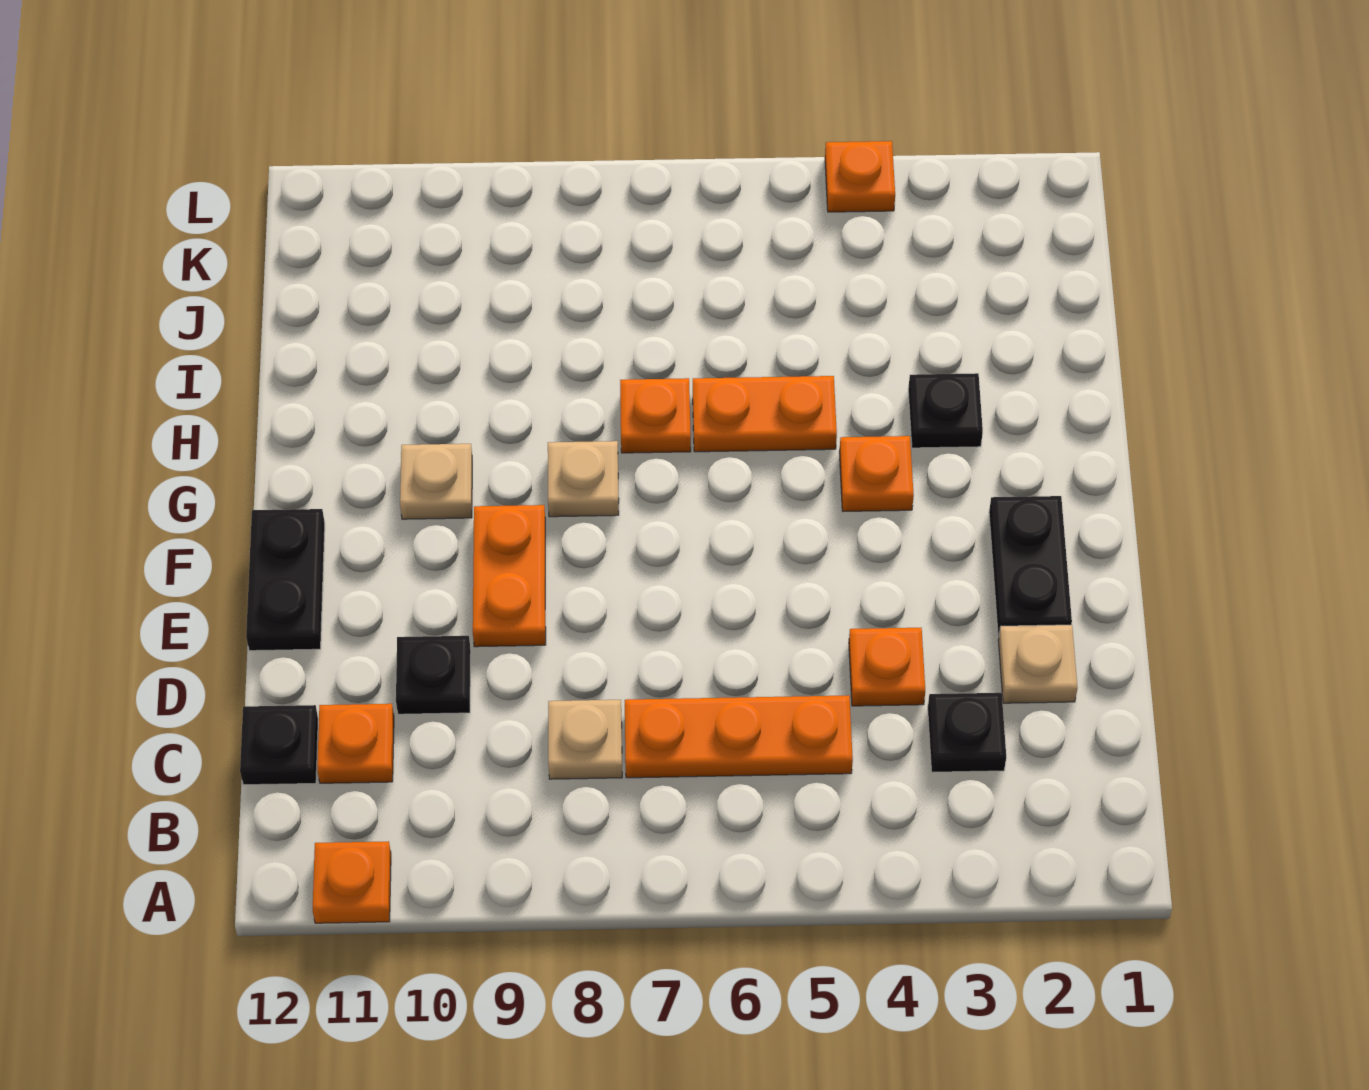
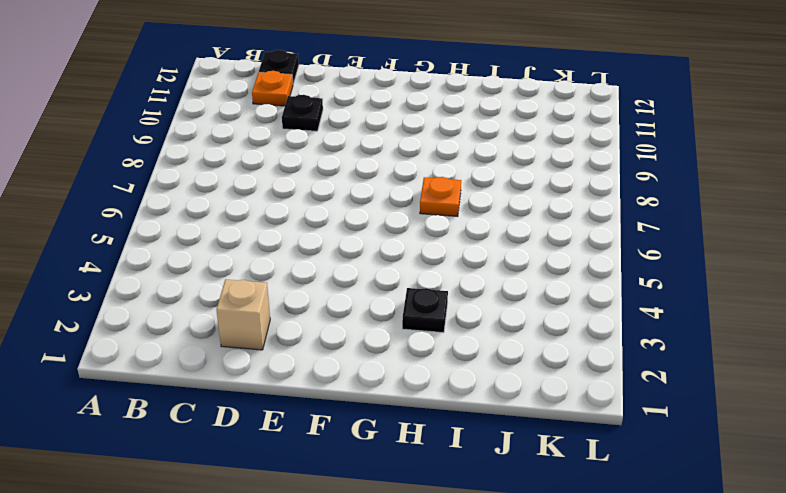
tan brick D2 level 1 -> tan plate D2 level 1
none -> orange plate A11 level 1
none -> black plate C3 level 1
none -> orange plate C5:C7 level 1

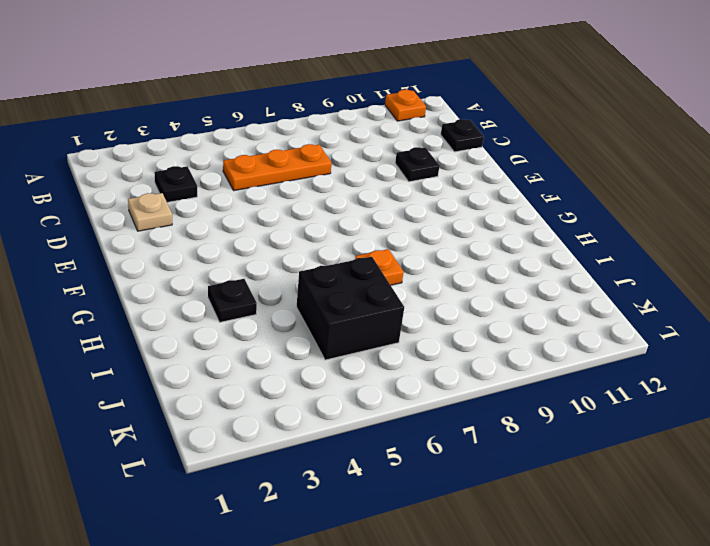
black brick I5:J6 level 1 -> none
none -> tan plate C8 level 1
none -> orange plate C11 level 1
none -> orange plate D4 level 1

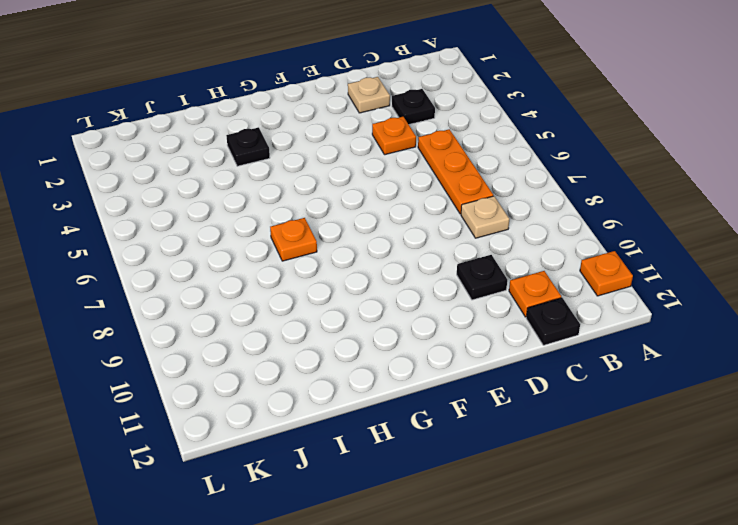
none -> black plate E2:F2 level 1
none -> orange plate E9:F9 level 1
none -> black plate E12:F12 level 1

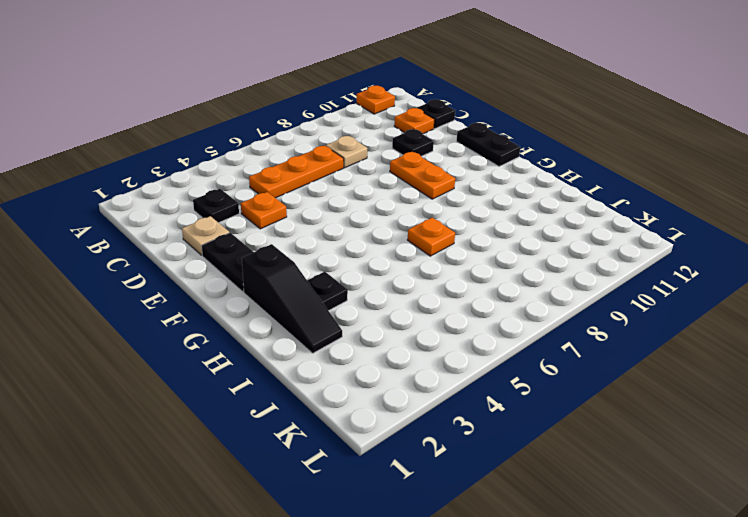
black slope G2:I2 level 1 top G -> none
none -> orange plate G4 level 1
none -> tan plate G8 level 1
none -> tan plate G10 level 1

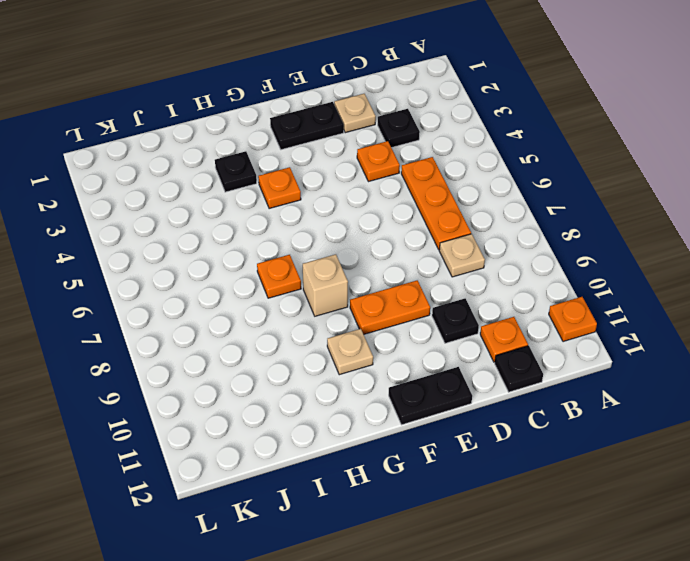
tan brick G8 level 1 -> tan plate G8 level 1
none -> orange plate H5:H6 level 1
none -> orange plate L4 level 1

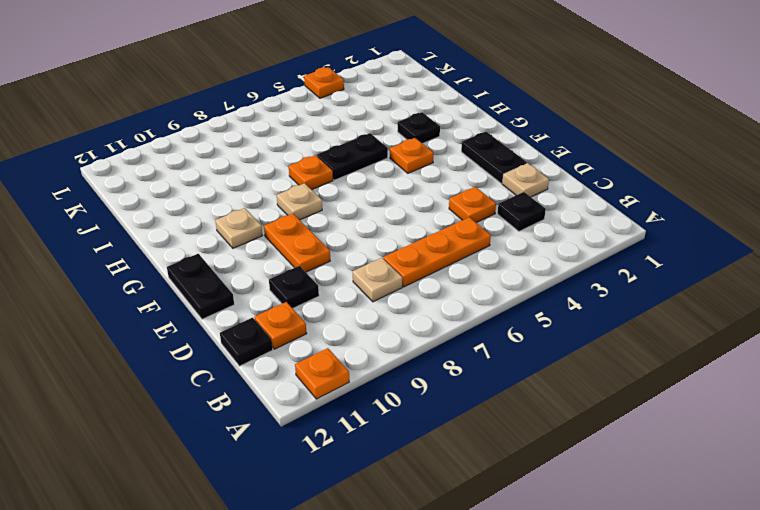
black plate H5:H6 level 1 -> orange plate H5:H6 level 1

